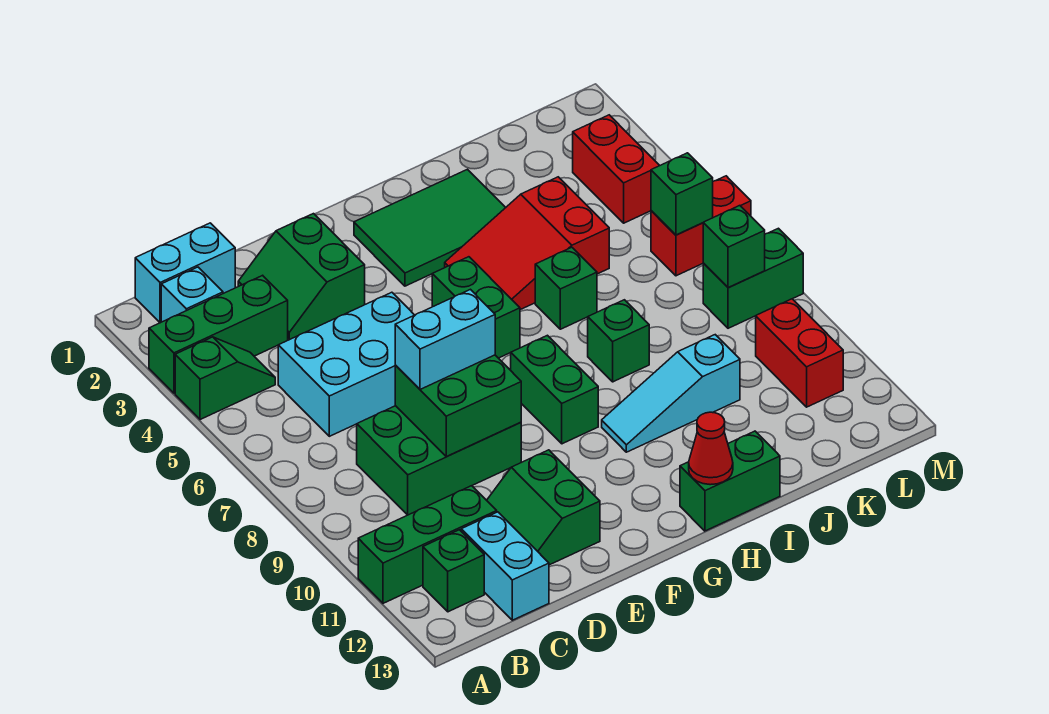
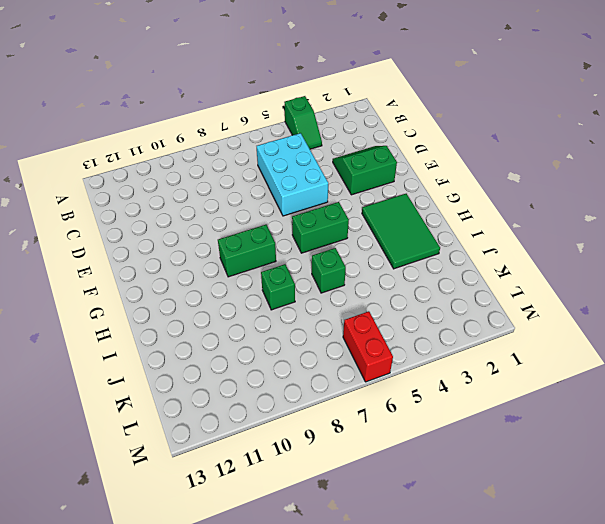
none -> green brick A3:C3 level 1
none -> green brick A11:C11 level 1
none -> cyan brick B1:C1 level 1

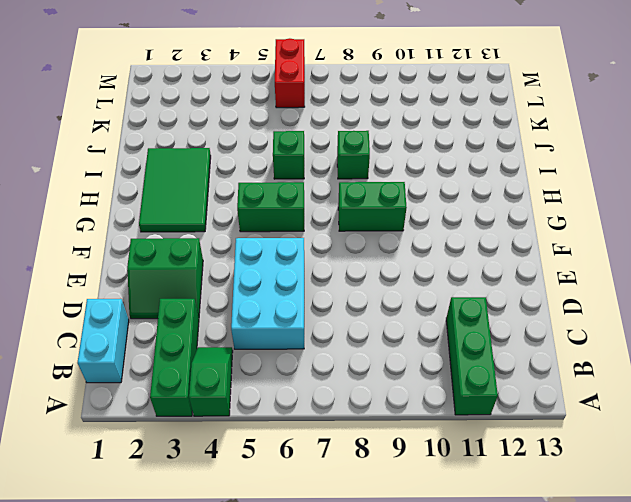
none -> cyan brick B2 level 1
none -> green brick B12 level 1
none -> green brick C8:E9 level 1

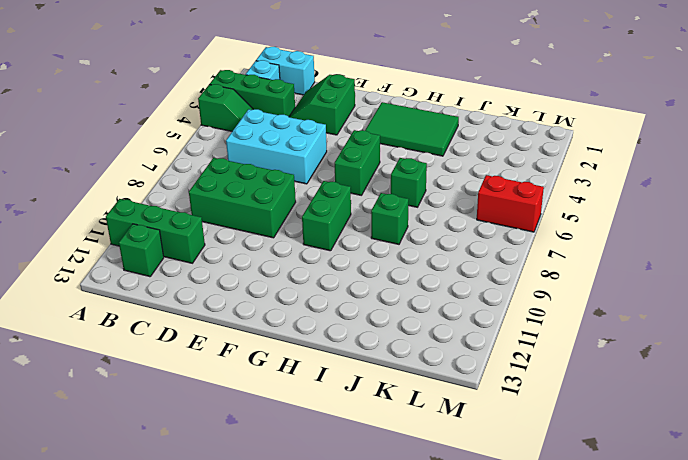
none -> cyan brick C12:C13 level 1
none -> green slope D11:E12 level 1 top E
none -> red slope H4:J5 level 1 top J

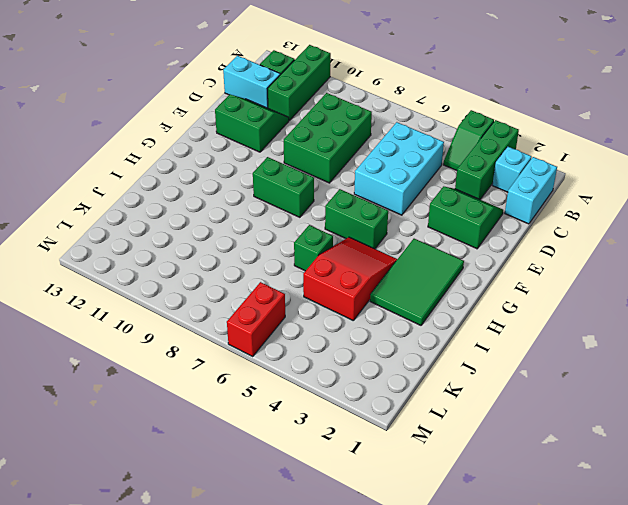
none -> cyan slope H10:J10 level 1 top J
none -> green brick H13:I13 level 1
none -> green brick I8 level 1

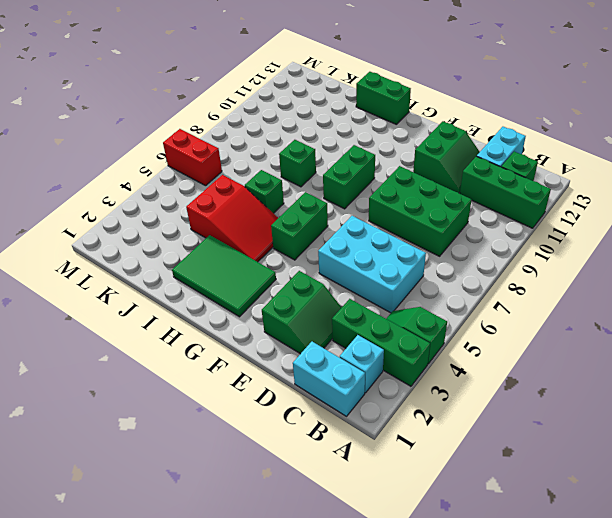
none -> cyan slope H10:J10 level 1 top J
none -> red brick L3:L4 level 1
none -> green brick L8:M8 level 1

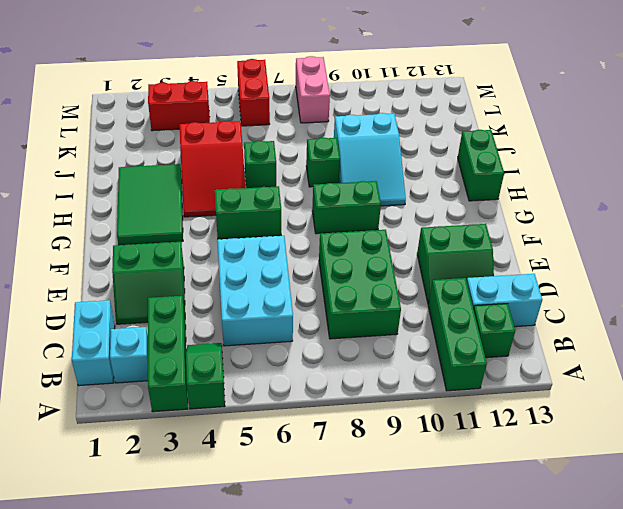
cyan slope H9:J10 level 1 top J -> cyan slope H10:J10 level 1 top J
pink brick L8:M8 level 1 -> green brick L8:M8 level 1
none -> red brick L10:L11 level 1
none -> green brick D8:E9 level 2
none -> red cone H13 level 2

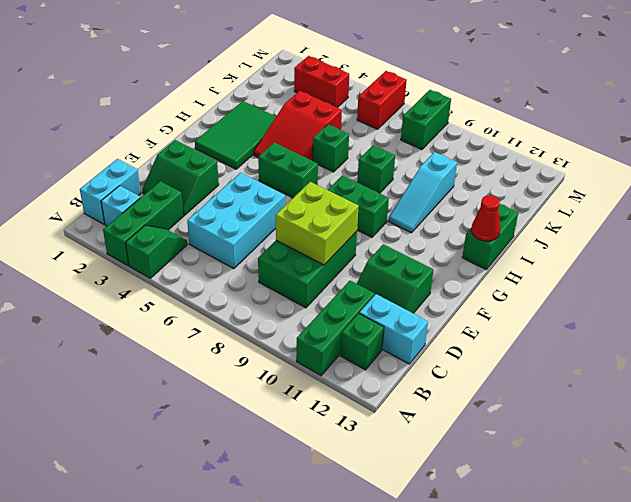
lime brick D8:E9 level 2 -> green brick D8:E9 level 2
none -> red brick L10:L11 level 1
none -> green brick L6 level 2
none -> green brick L8 level 2

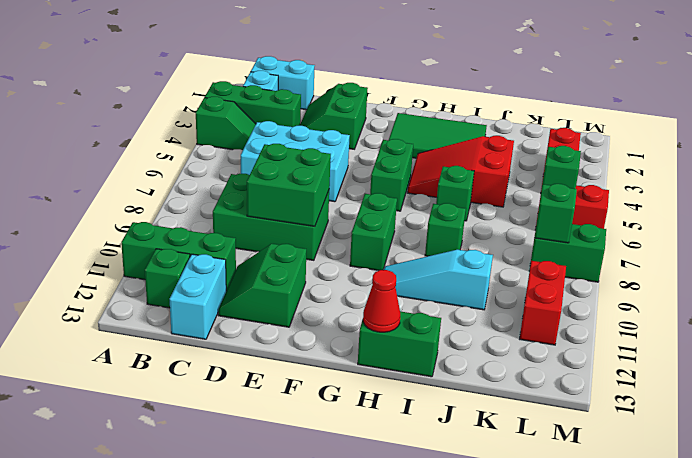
none -> cyan brick D8:E8 level 3

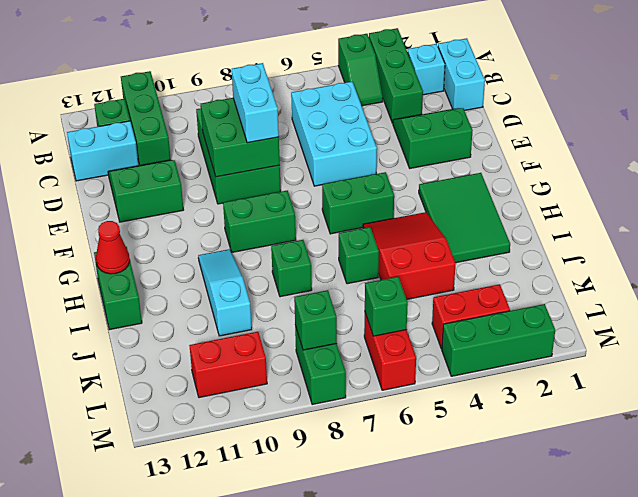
green brick M2:M4 level 1 -> none

